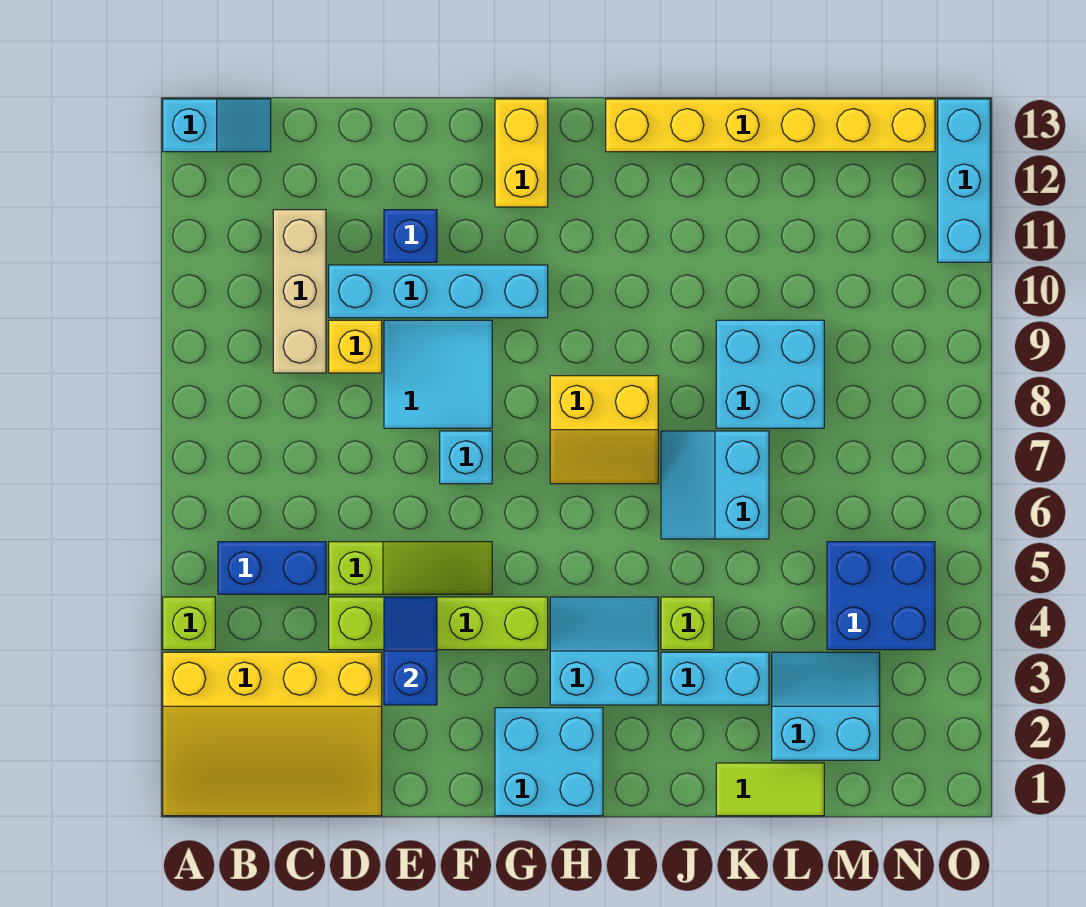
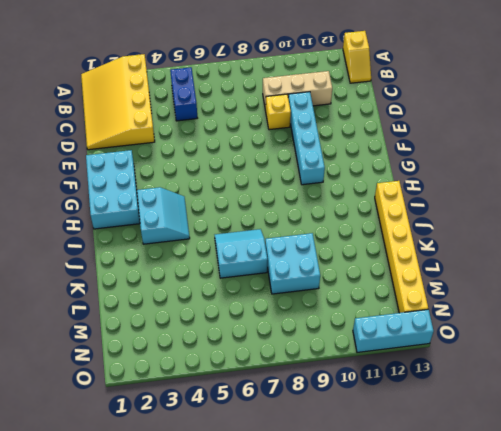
yellow slope A13:B13 level 1 top A -> cyan slope A13:B13 level 1 top A
cyan brick F1:H2 level 1 -> cyan brick G1:H2 level 1
none -> lime brick A4 level 1
none -> lime brick D4:G4 level 1
none -> lime slope D5:F5 level 1 top D

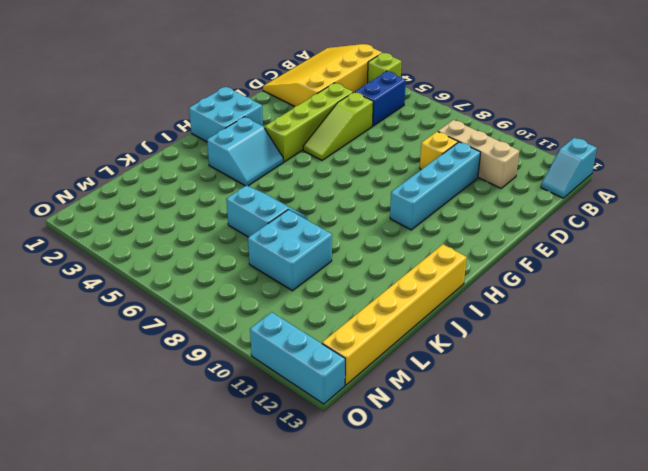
none -> cyan tile E8:F9 level 1
none -> blue brick E11 level 1
none -> cyan brick F7 level 1

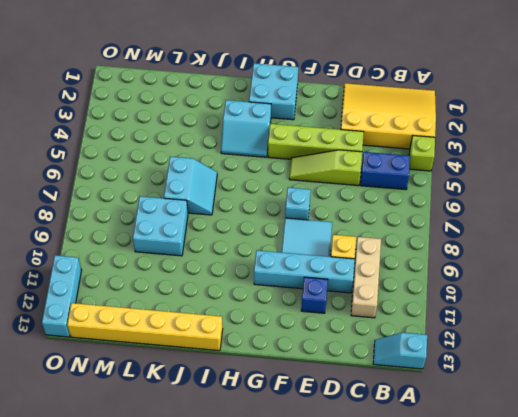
none -> yellow brick G12:G13 level 1
none -> yellow slope H7:I8 level 1 top 8
none -> cyan brick J3:K3 level 1

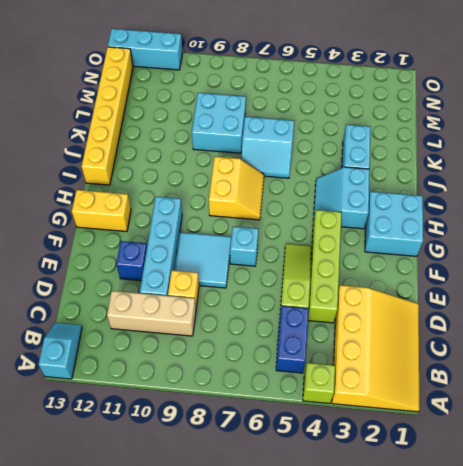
none -> lime brick J4 level 1
none -> lime tile K1:L1 level 1
none -> cyan slope L2:M3 level 1 top 2

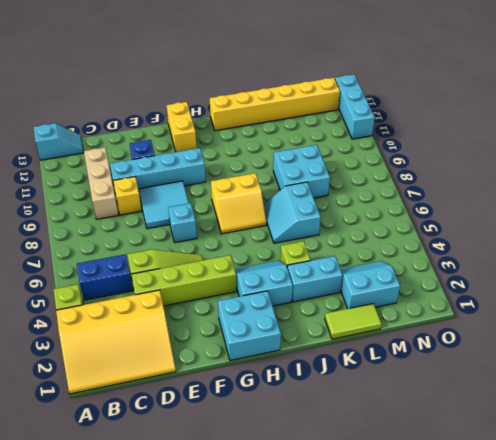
none -> blue brick M4:N5 level 1
none -> blue slope E3:E4 level 2 top 3

